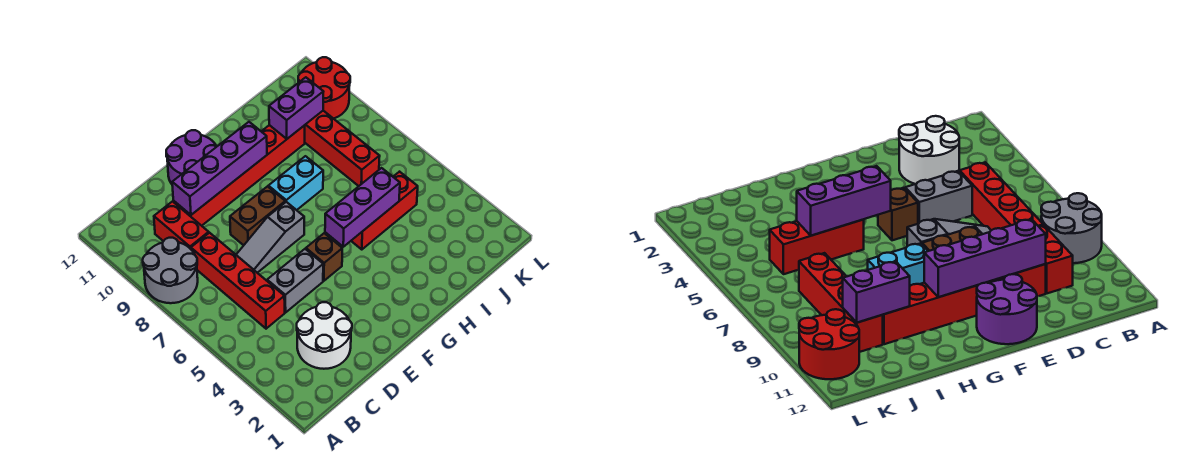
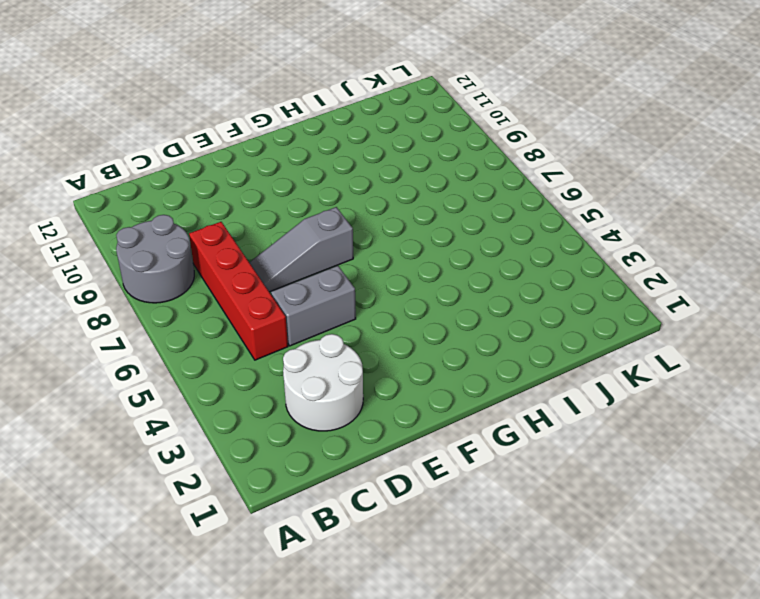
none -> red brick C9:C10 level 1
none -> red brick D10:I10 level 1
none -> brown brick E8:F8 level 1

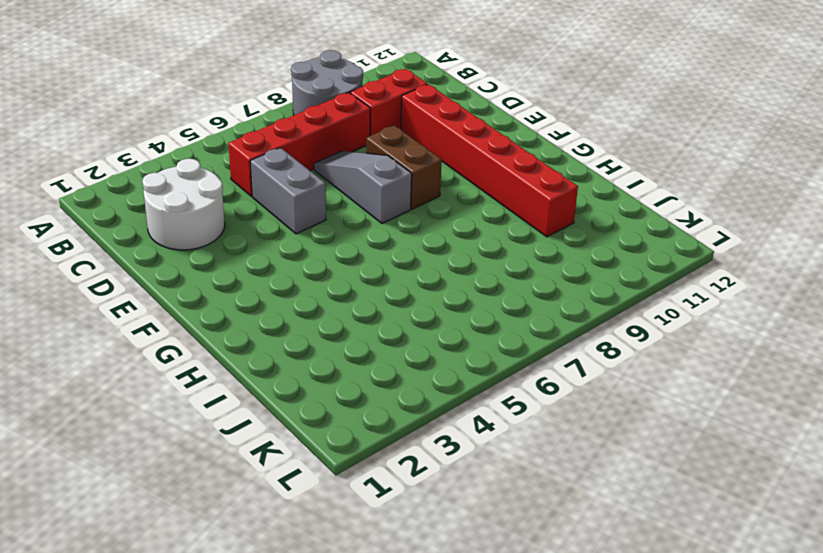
none -> purple round brick E11:F12 level 1
none -> brown brick F5 level 1
none -> cyan brick G8:H8 level 1

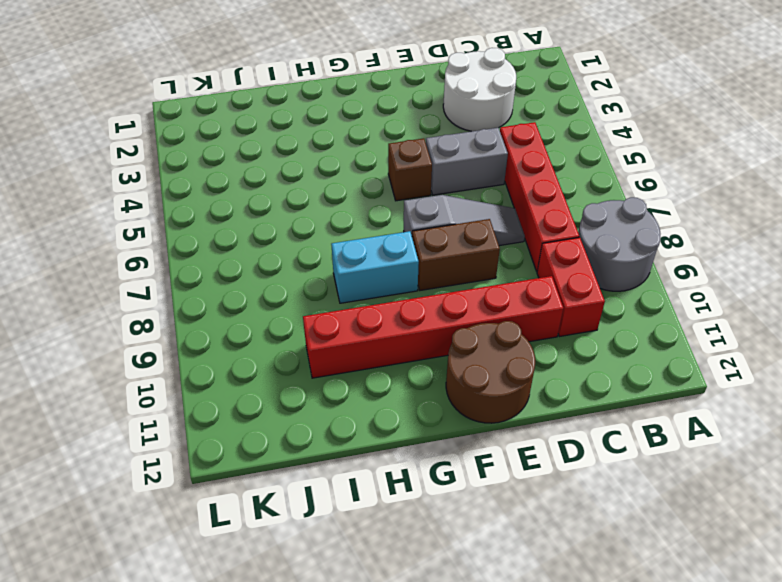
brown round brick E11:F12 level 1 -> purple round brick E11:F12 level 1
none -> red brick H5:J5 level 1
none -> red brick J7:J10 level 1
none -> red round brick K10:L11 level 1

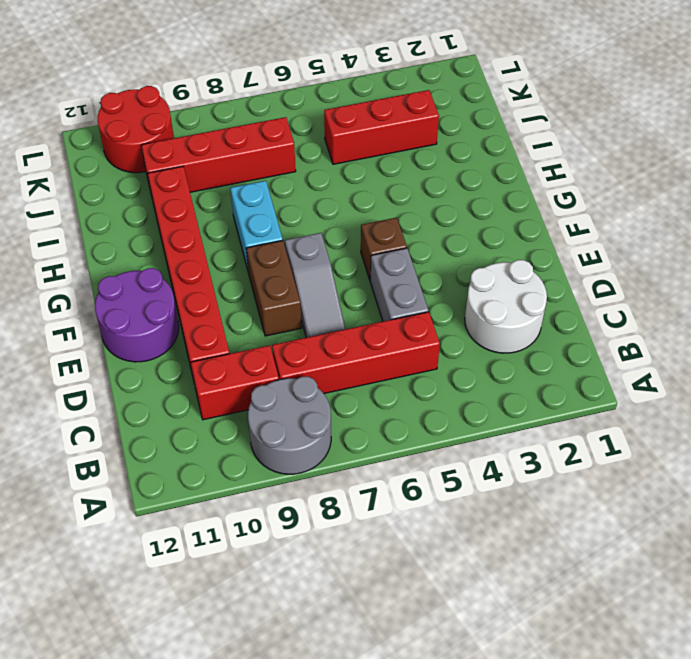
red brick J3:J5 level 1 -> red brick H5:J5 level 1
none -> purple brick D10:G10 level 2
none -> purple brick G5:I5 level 2
none -> purple brick I10:J10 level 2

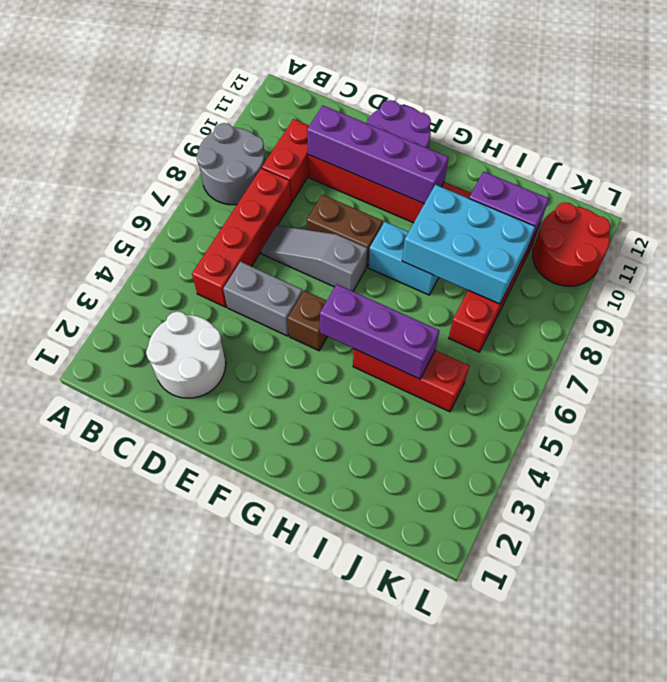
cyan brick H8:J9 level 2 -> none

